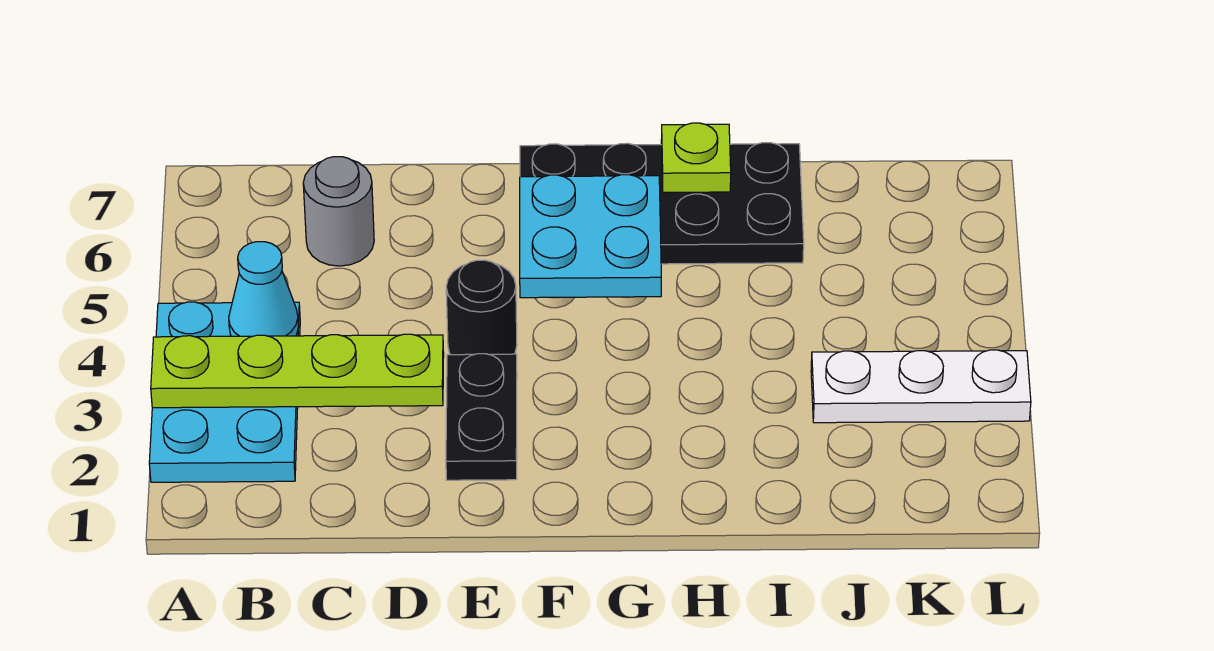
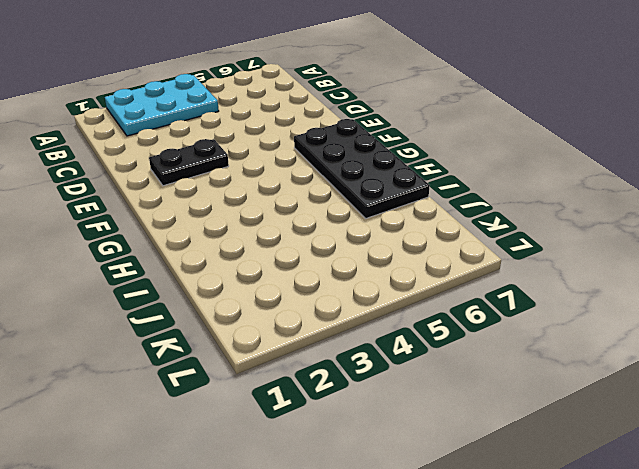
none -> grey round brick C6 level 1
none -> black round brick E4 level 1

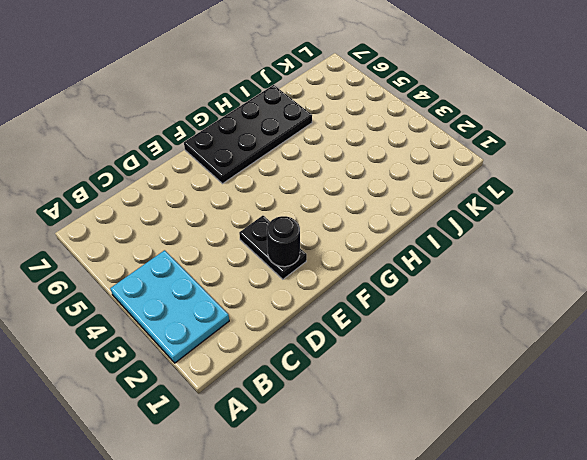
black round brick E2 level 2 -> black round brick E4 level 1
none -> grey round brick C6 level 1
none -> white plate J3:L3 level 1

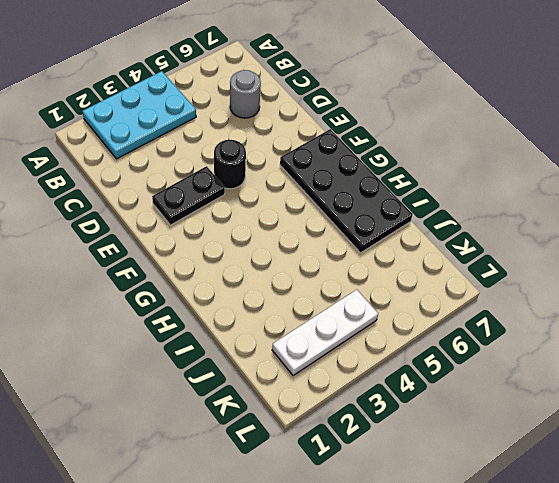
white plate K2:K4 level 1 -> white plate J3:L3 level 1
none -> lime plate A3:D3 level 2
none -> cyan cone B4 level 2

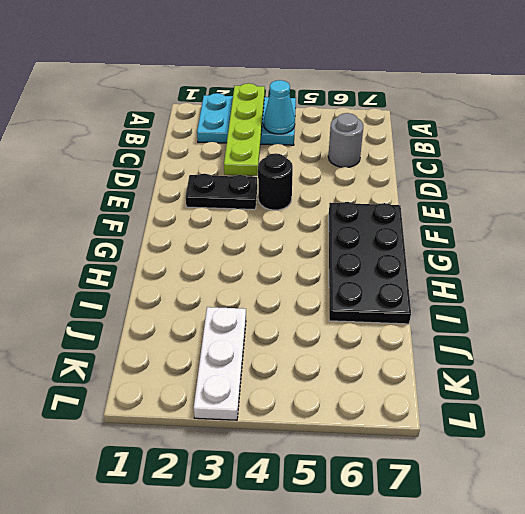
none -> cyan plate F5:G6 level 2
none -> lime plate H7 level 2

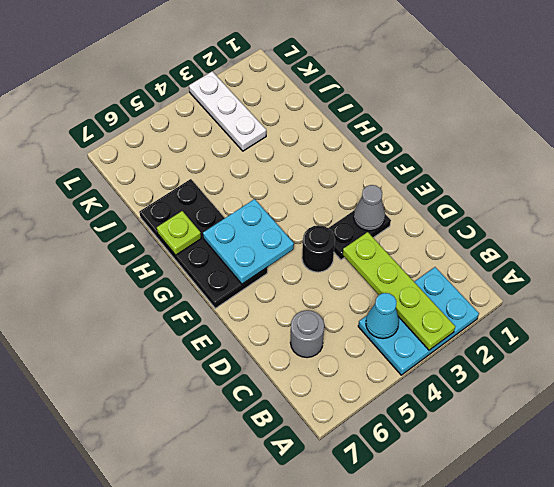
grey cone E2 level 2 -> none

